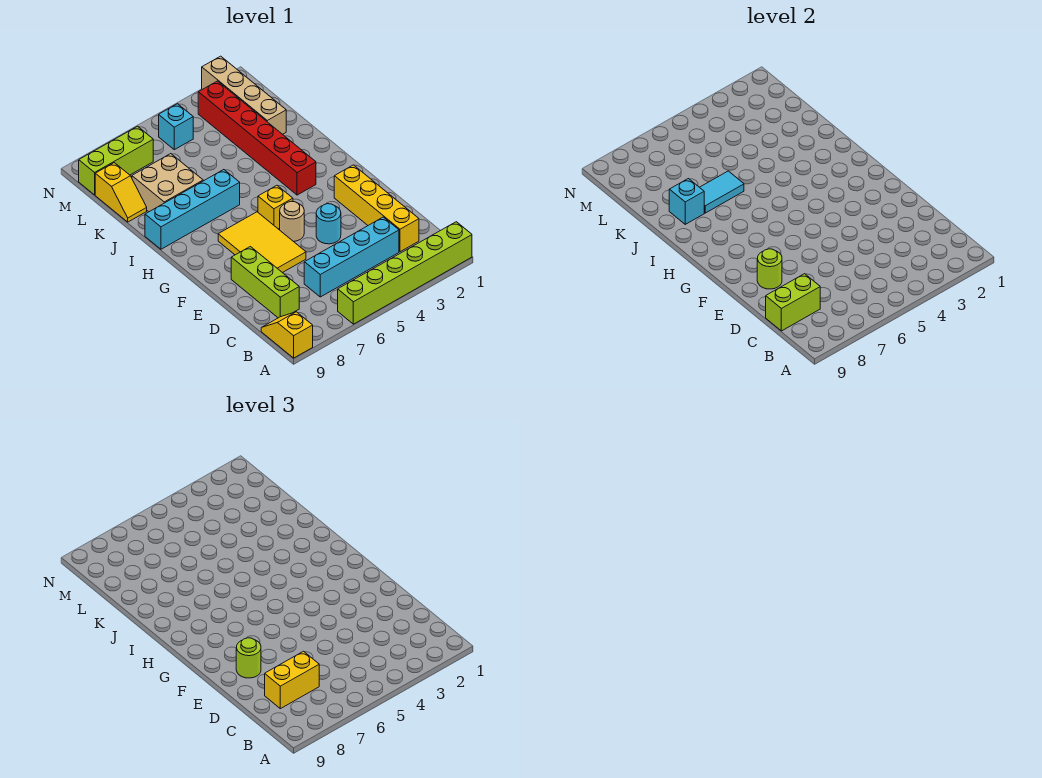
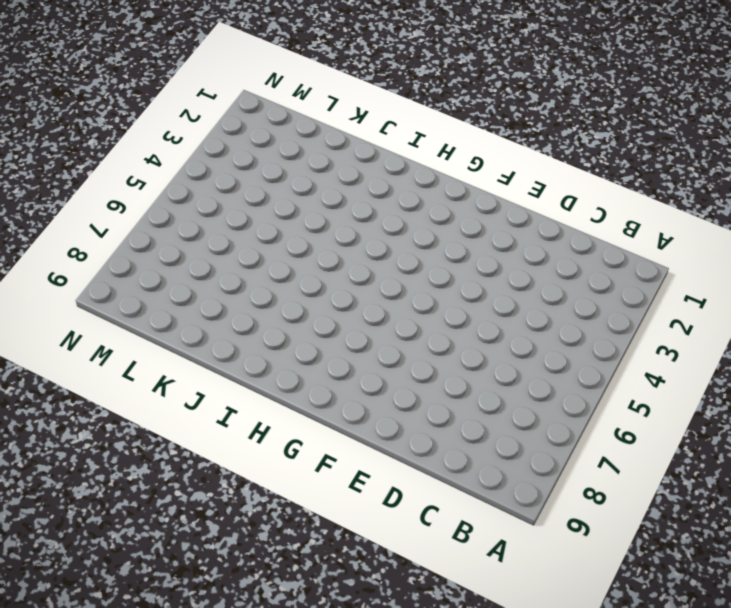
none -> lime brick A1:A6 level 1
none -> yellow slope A9:B9 level 1 top A
none -> yellow brick C2:F2 level 1

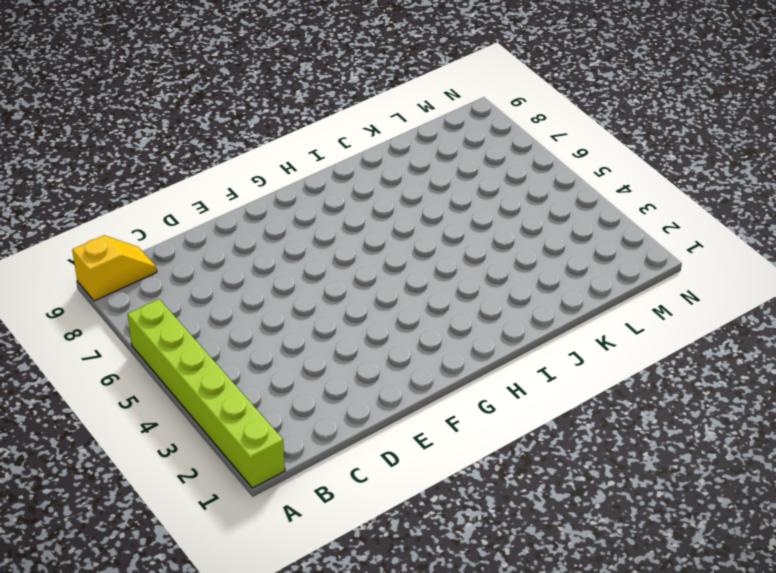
none -> yellow brick C2:F2 level 1
none -> cyan brick C3:C6 level 1
none -> lime brick C8:E8 level 1

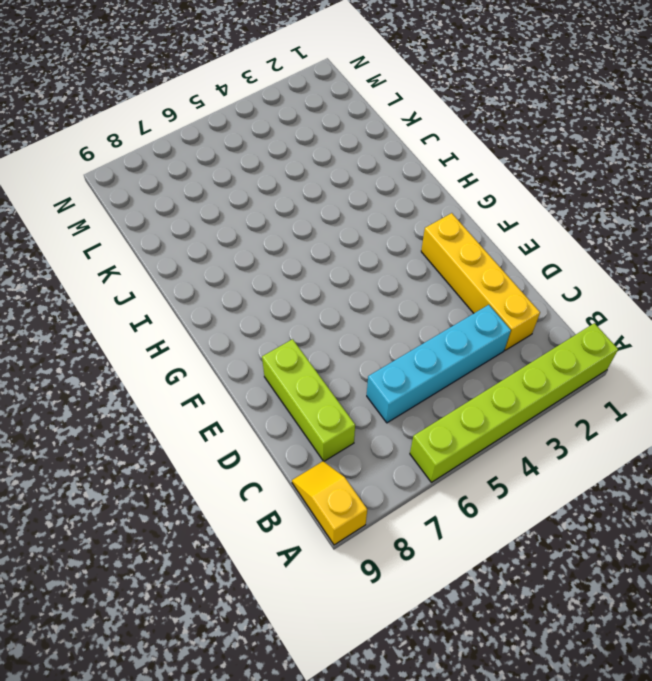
none -> cyan round brick E4 level 1
none -> yellow tile E6:G7 level 1
none -> tan round brick F5 level 1

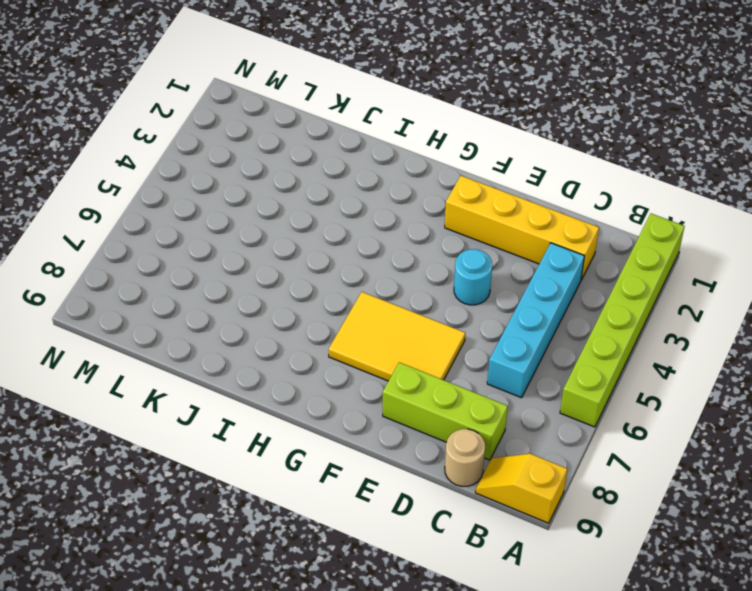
tan round brick C9 level 1 -> tan round brick F5 level 1
none -> yellow brick G5 level 1
none -> red brick H3:M3 level 1
none -> cyan brick I6:I9 level 1

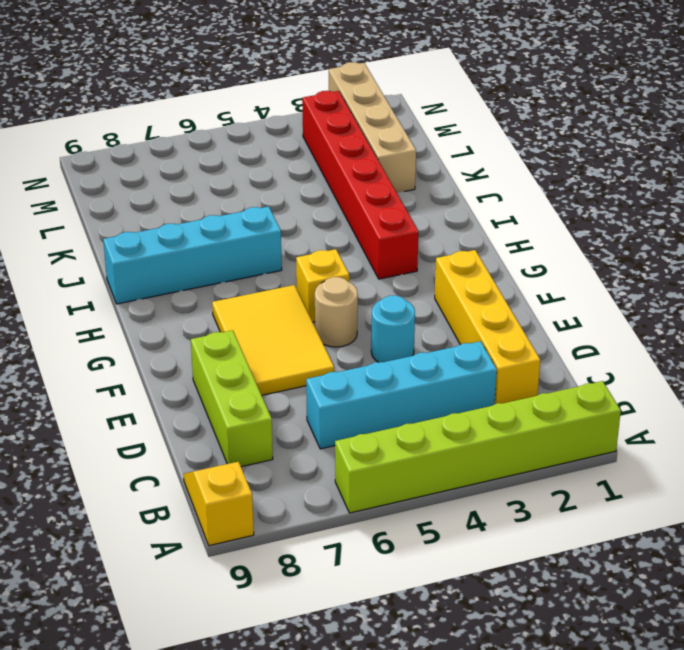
none -> tan brick J7:K8 level 1
none -> yellow slope K9:L9 level 1 top L
none -> cyan brick M5 level 1

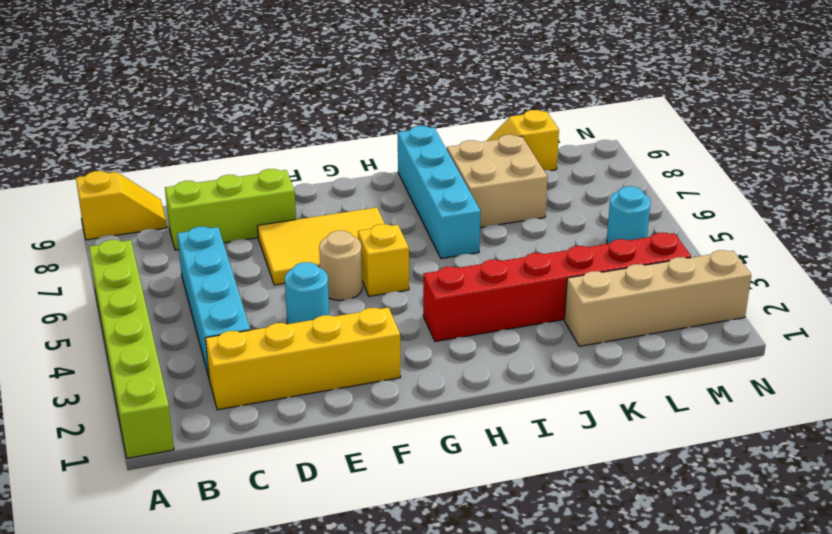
cyan round brick M5 level 1 -> cyan brick M5 level 1
none -> lime brick M7:M9 level 1
none -> lime brick C8:C9 level 2
none -> lime round brick E8 level 2

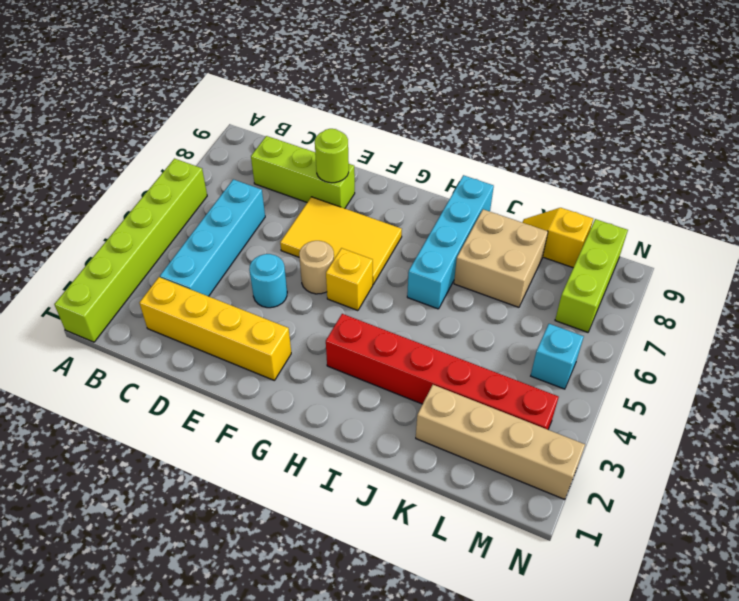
none -> yellow slope A9:B9 level 1 top A
none -> lime brick C8:C9 level 2
none -> cyan tile J6:J7 level 2

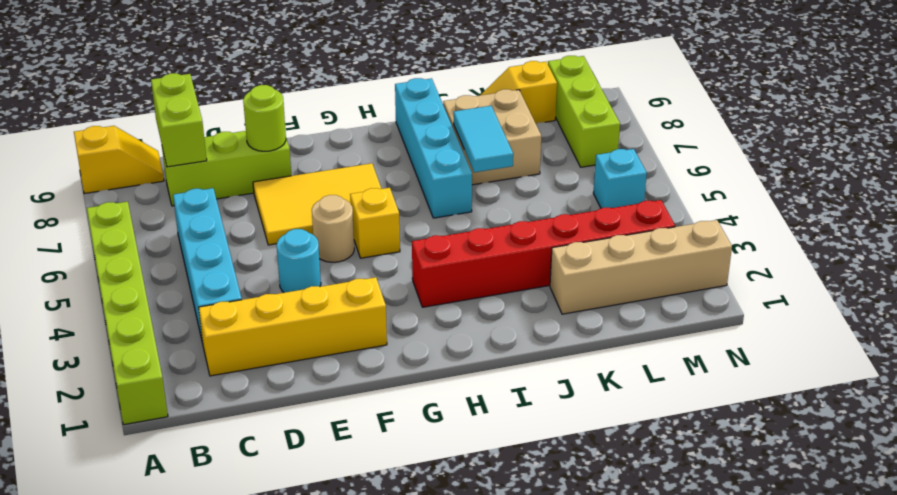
none -> cyan brick J8 level 2
none -> yellow brick C7:C8 level 3
none -> lime round brick E8 level 3

